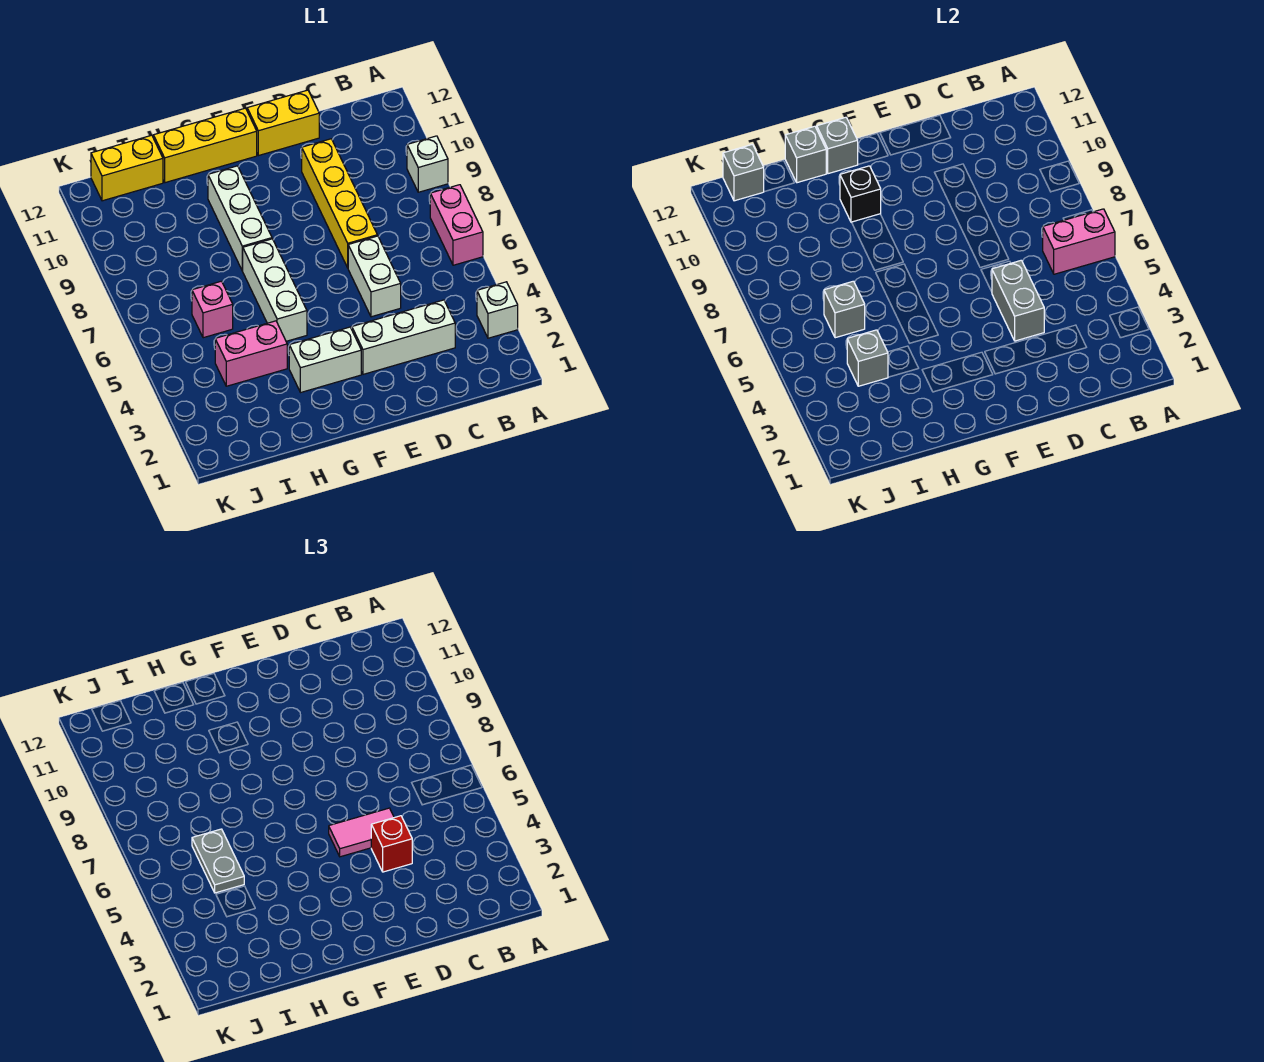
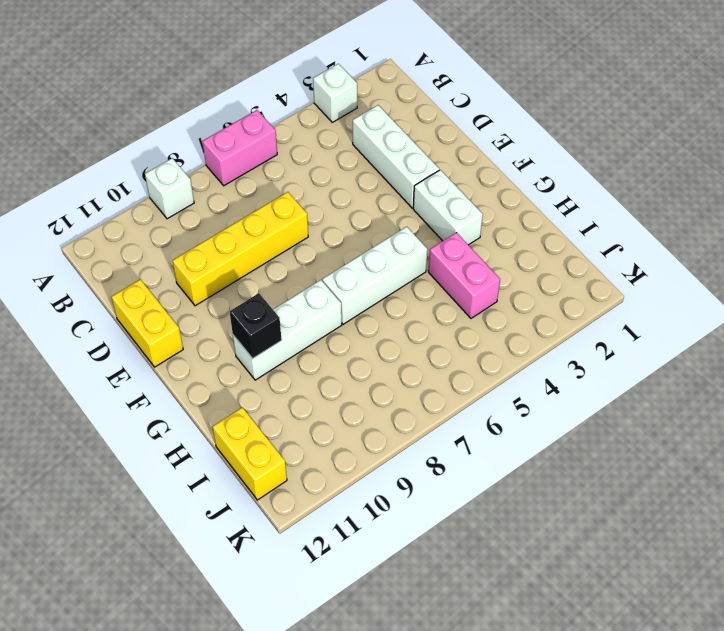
none -> white brick D5:D6 level 1
none -> yellow brick F12:H12 level 1
none -> pink brick I6 level 1

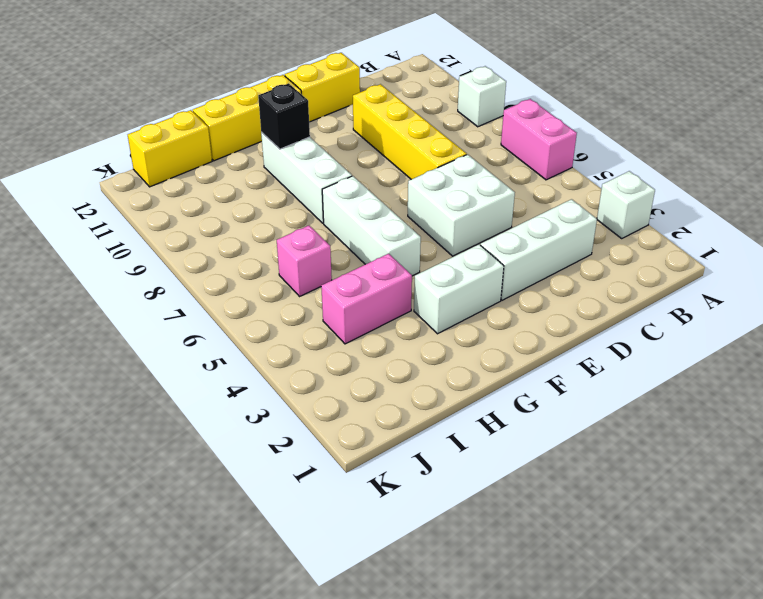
white brick D5:E6 level 1 -> white brick D5:D6 level 1
none -> pink brick A6:B6 level 2
none -> grey brick D4:D5 level 2
none -> grey brick G12 level 2

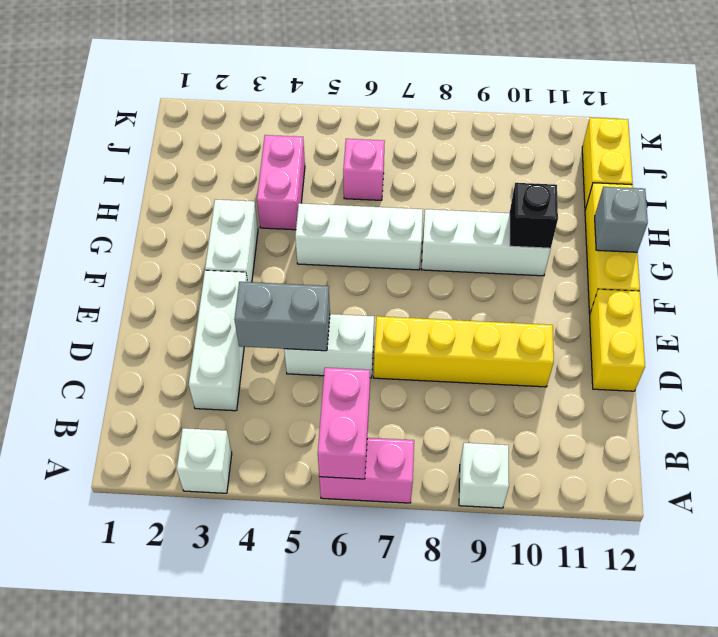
none -> grey brick H12 level 2
none -> grey brick I4 level 2
none -> grey brick I6 level 2

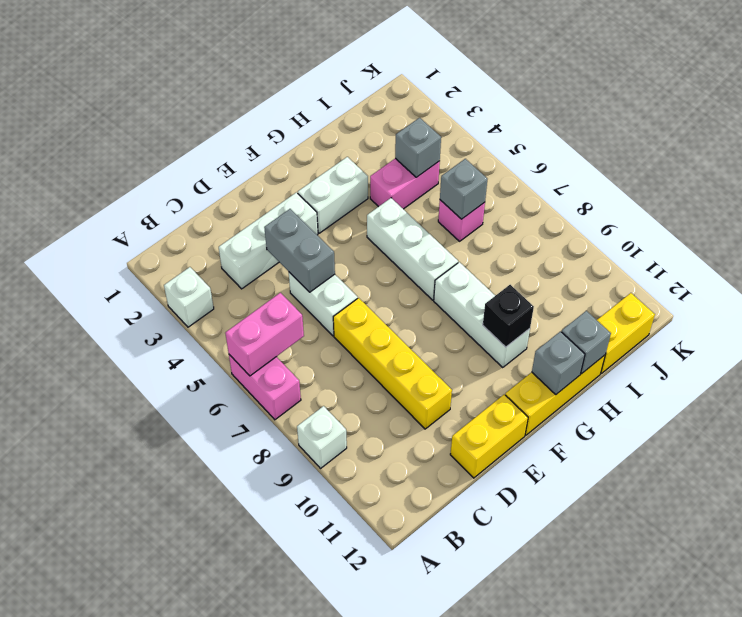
none -> grey brick J12 level 2
none -> red brick D4 level 3
none -> pink tile D5:E5 level 3

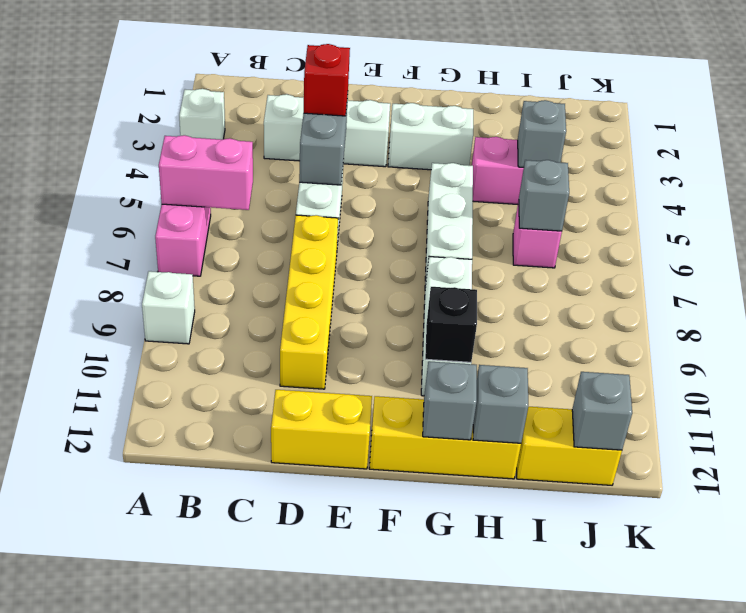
none -> pink tile D5:E5 level 3
none -> grey plate I5:I6 level 3

